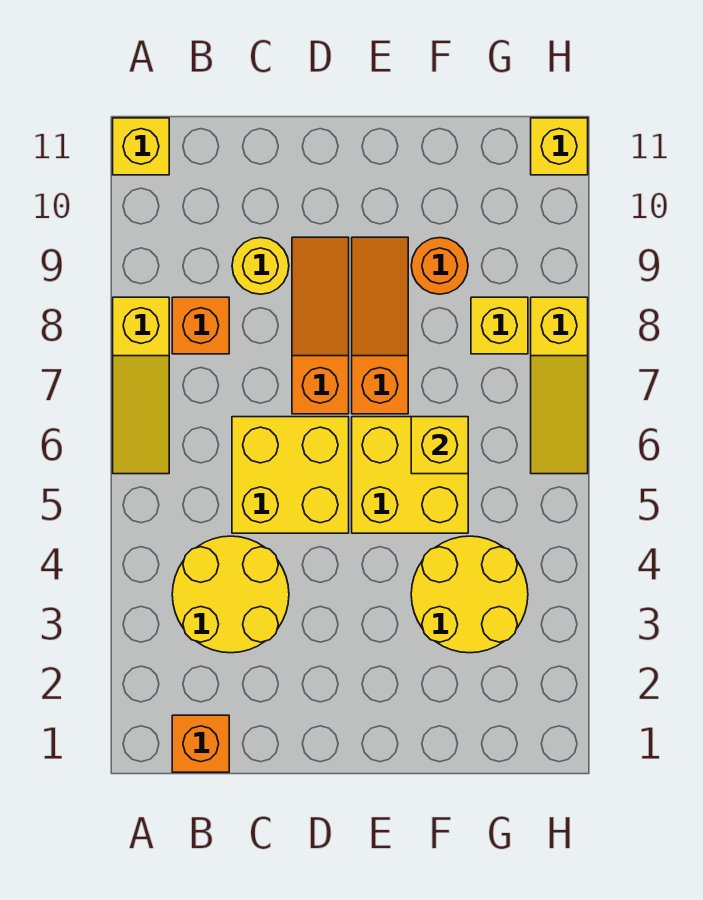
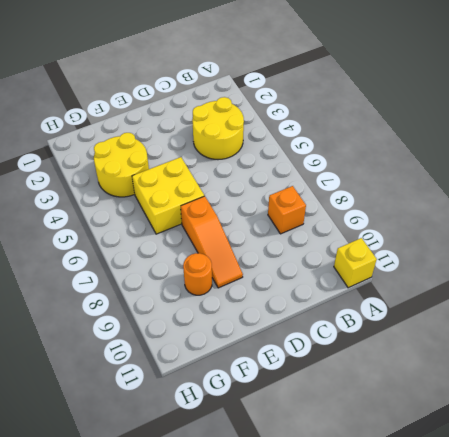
none -> yellow slope A6:A8 level 1 top 8
none -> orange brick B1 level 1
none -> yellow brick C5:D6 level 1

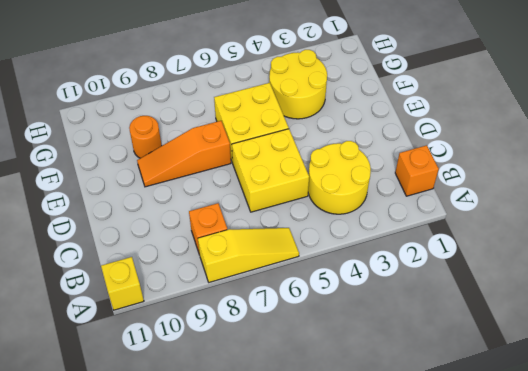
none -> yellow round brick C9 level 1
none -> orange slope D7:D9 level 1 top 7
none -> yellow brick G8 level 1

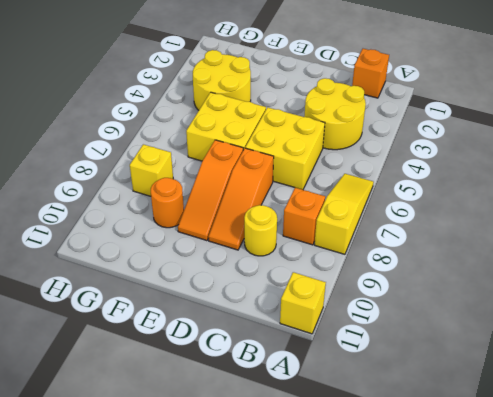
none -> yellow slope H6:H8 level 1 top 8
none -> yellow brick H11 level 1
none -> yellow brick F6 level 2

